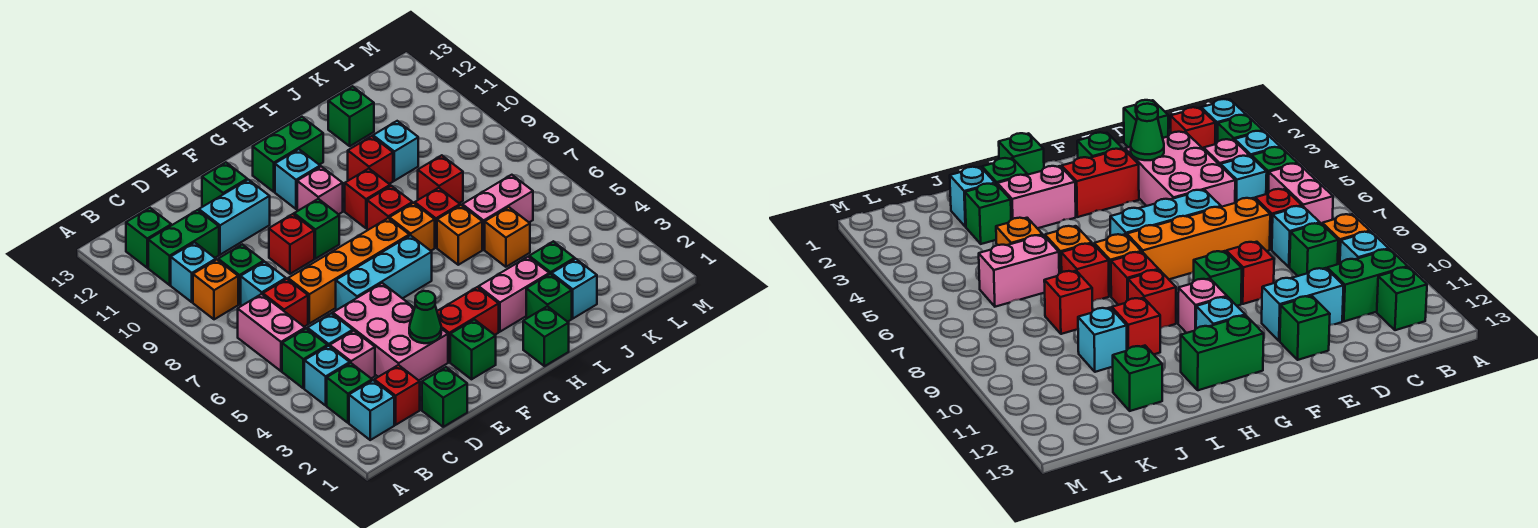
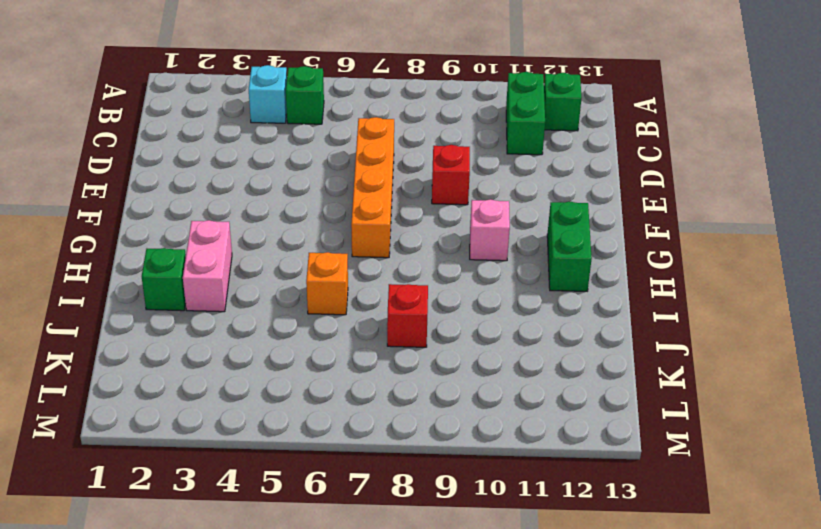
none -> cyan brick B2 level 1
none -> green brick B3 level 1
none -> pink brick B6:B7 level 1
none -> orange brick B9 level 1

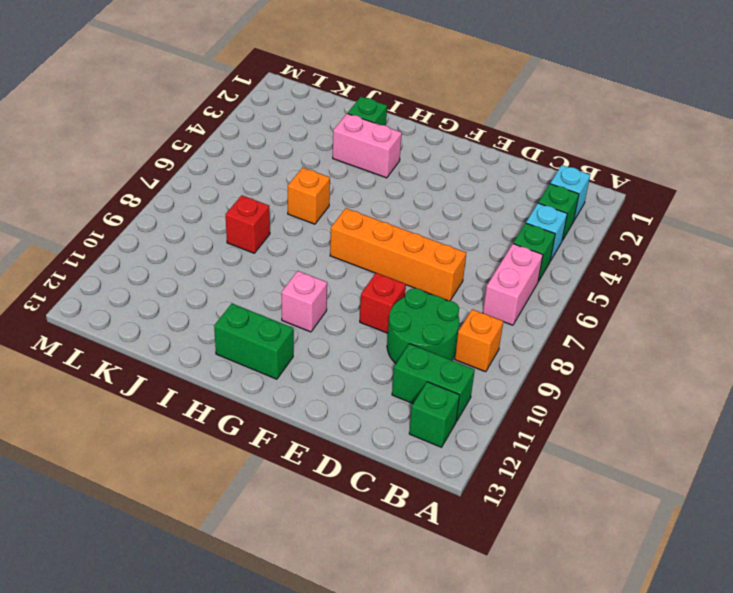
green round brick C9:D10 level 1 -> green brick C9 level 1
none -> cyan brick B10 level 1
none -> red brick C2 level 1
none -> pink brick C4 level 1
none -> cyan brick C5 level 1

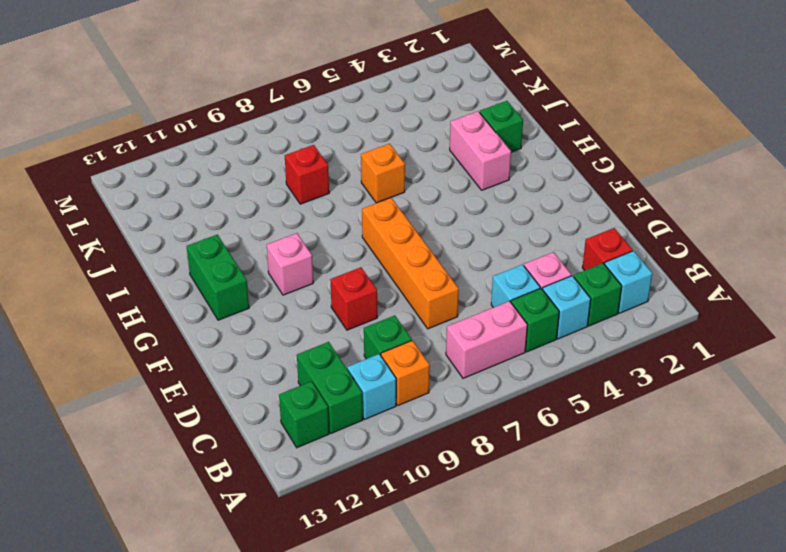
none -> red brick C7 level 1
none -> cyan brick C8 level 1
none -> green brick D1 level 1
none -> pink brick D3:E5 level 1

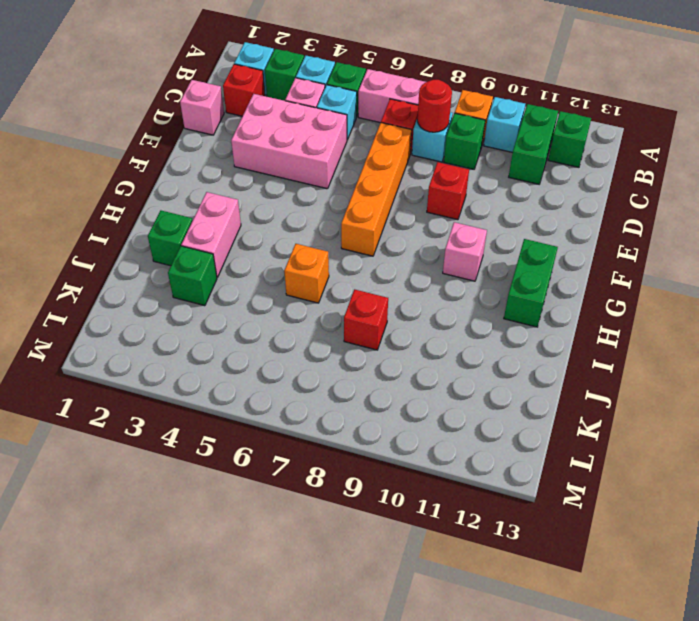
red round brick C8 level 2 -> none
pink brick D1 level 1 -> green brick D1 level 1
none -> cyan brick D11:E11 level 1
none -> cyan brick E6:G6 level 1
none -> green brick E12 level 1
none -> green brick F2 level 1

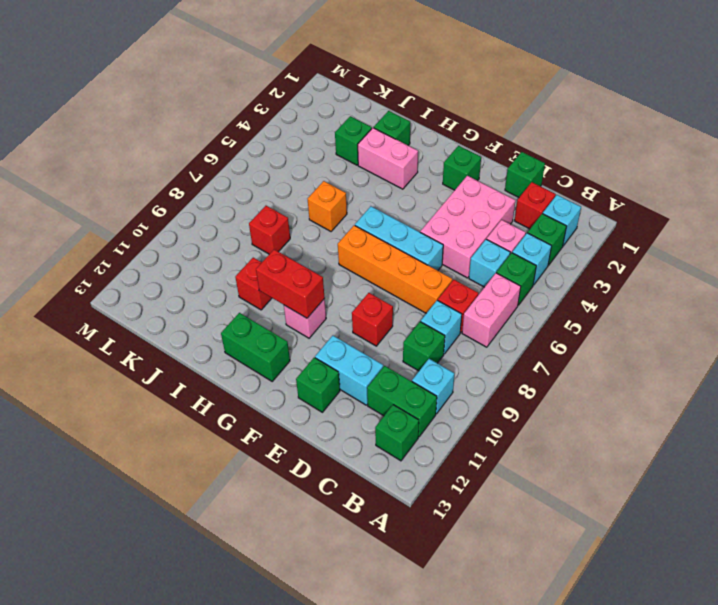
red brick G10:H10 level 2 -> red brick F3:G3 level 1
none -> orange brick B9 level 1
none -> green brick F9 level 1
none -> cyan brick G11 level 1
none -> green brick H1 level 1

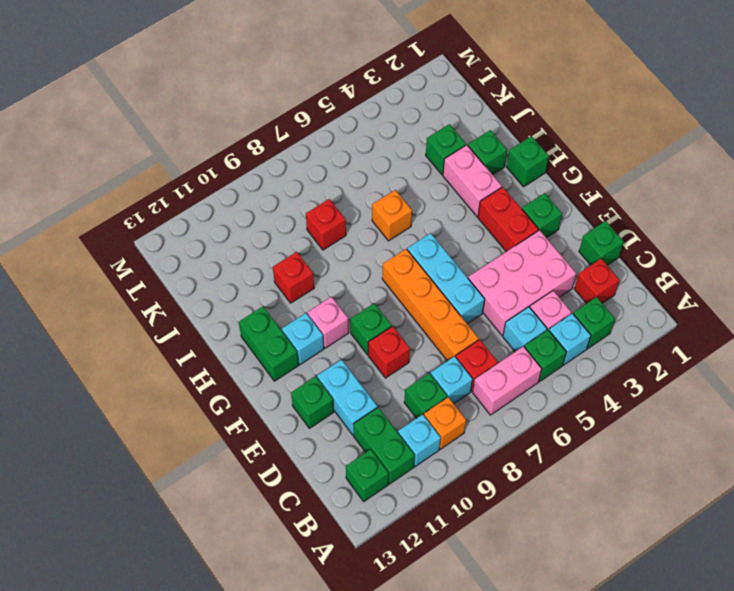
none -> cyan brick B2 level 1
none -> orange brick H7 level 1
none -> red brick H8 level 1
none -> red brick H9 level 1

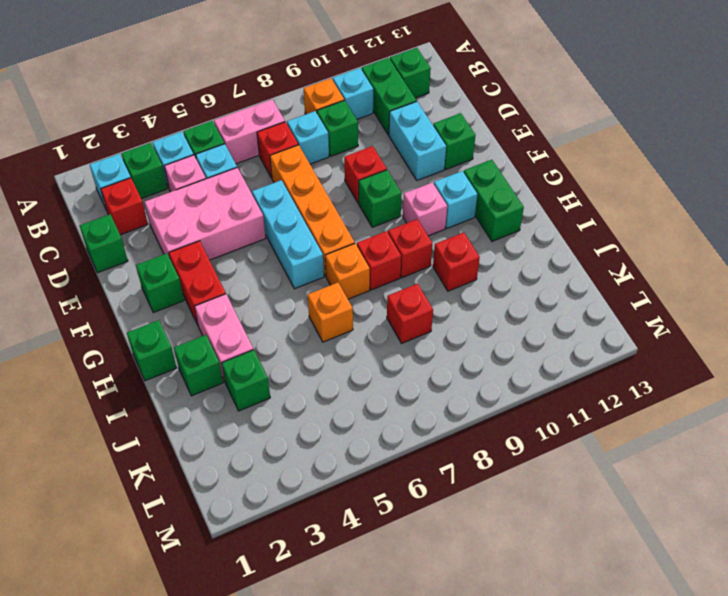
none -> red brick I7 level 1
none -> cyan brick J2 level 1
none -> orange brick J5 level 1
none -> pink brick J6:K6 level 1

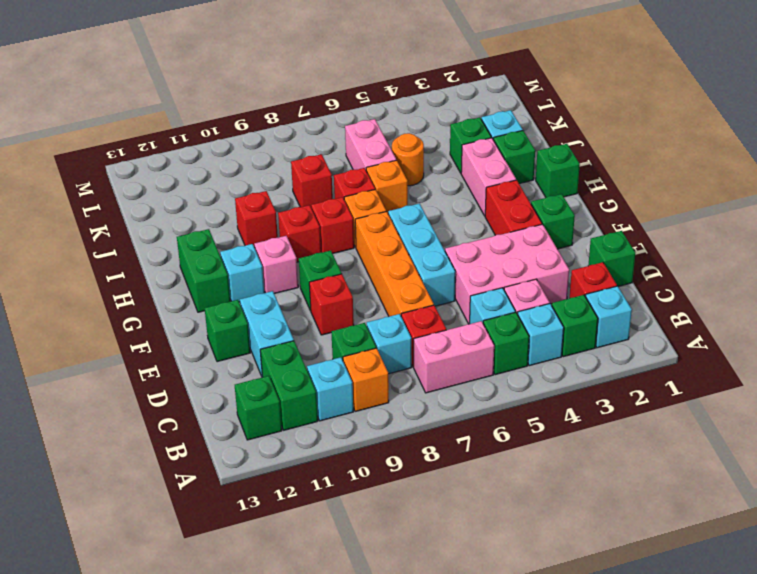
orange round brick J5 level 1 -> orange brick J5 level 1
none -> cyan brick J10 level 1
none -> green brick J12 level 1
none -> green cone E3 level 2

